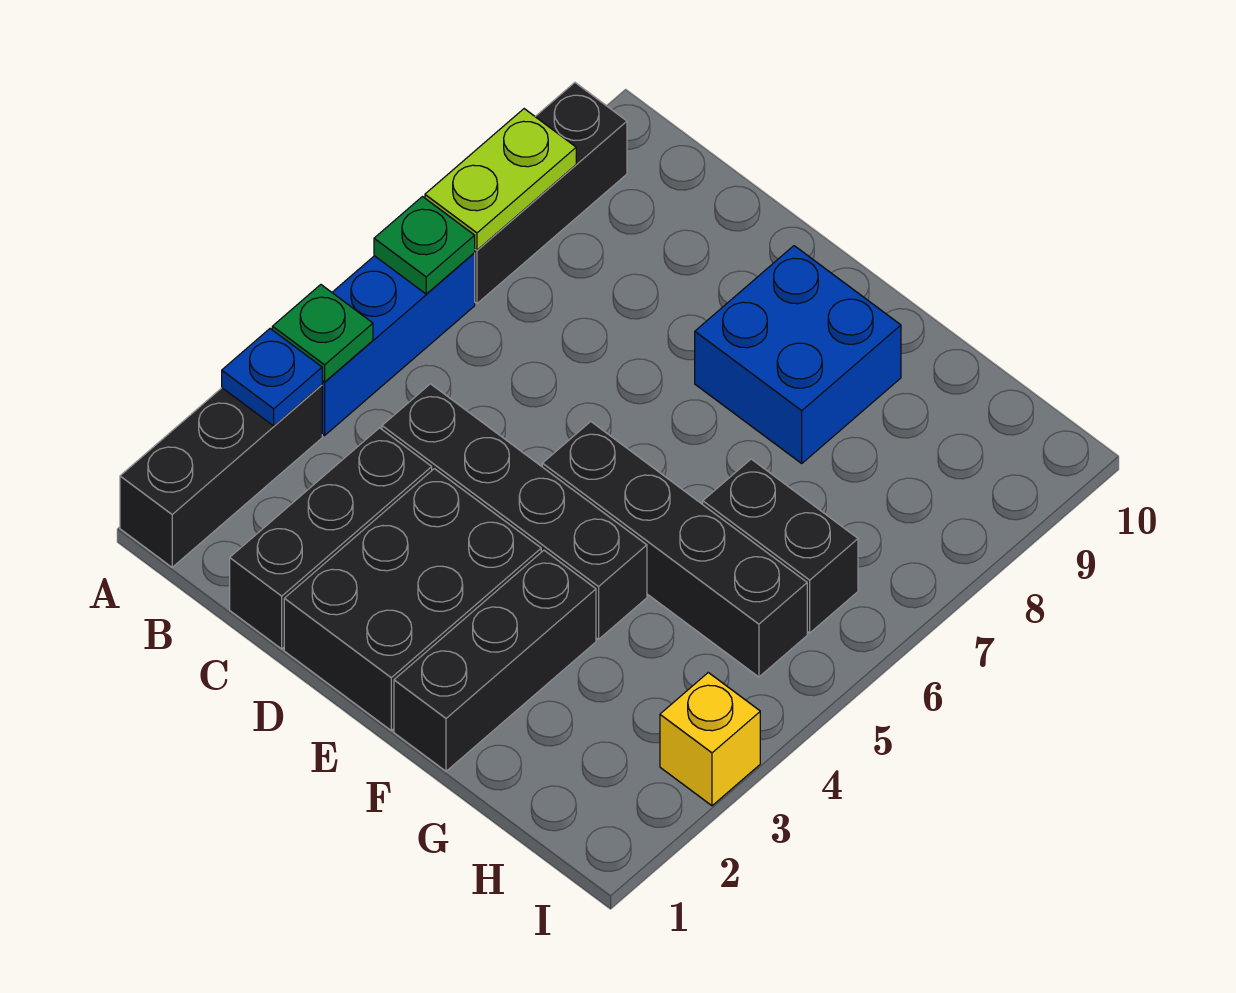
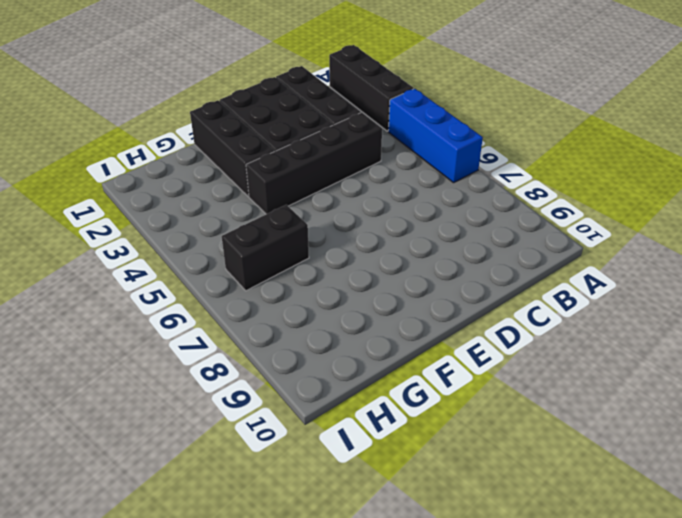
none -> black brick A7:A9 level 1
none -> black brick E5:H5 level 1
none -> blue brick E8:F9 level 1

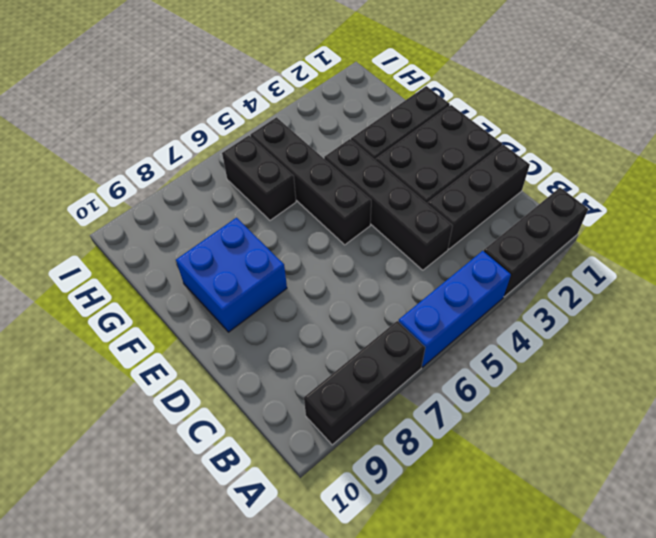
none -> yellow brick I3 level 1
none -> blue plate A3 level 2
none -> green plate A4 level 2

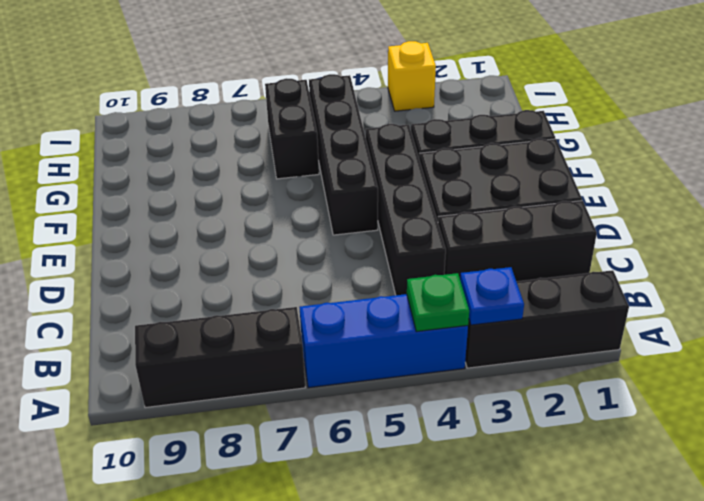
none -> blue brick E8:F9 level 1
none -> green plate A6 level 2
none -> lime plate A7:A8 level 2

